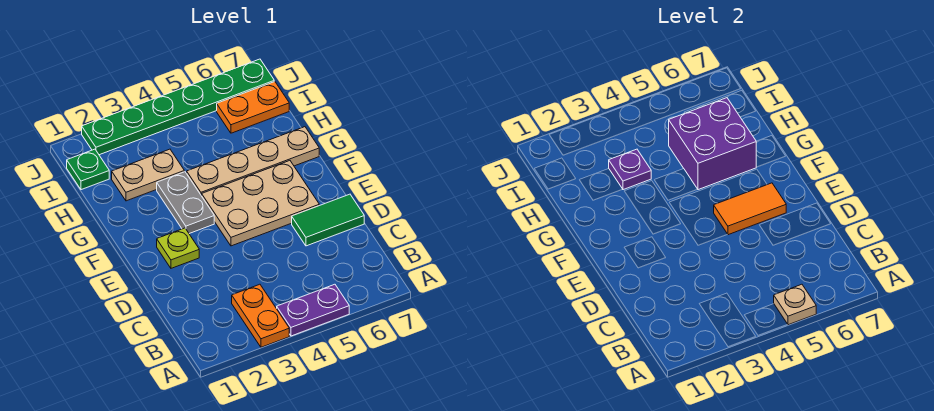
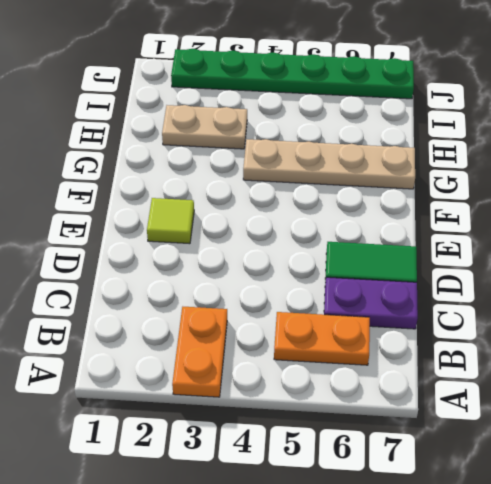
orange plate B5:B6 level 1 -> orange plate I6:I7 level 1
purple plate C6:C7 level 1 -> purple plate A4:A5 level 1
lime tile E2 level 1 -> lime plate E2 level 1
none -> tan plate E4:F6 level 1
none -> grey plate F3:G3 level 1
none -> green plate I1 level 1

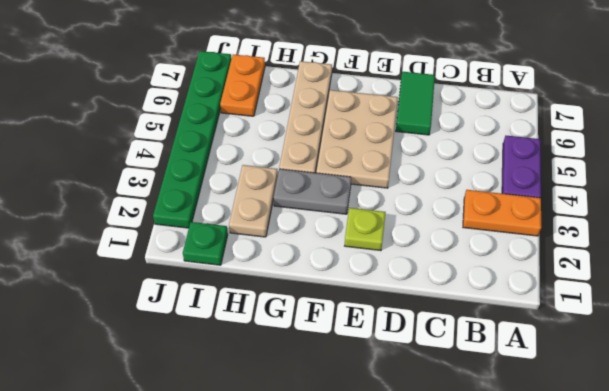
none -> tan plate A5 level 2
none -> orange tile E5:E6 level 2
none -> purple brick G5:H6 level 2

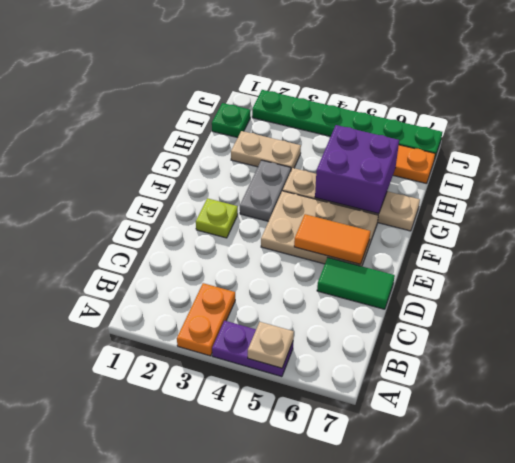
none -> purple plate H3 level 2

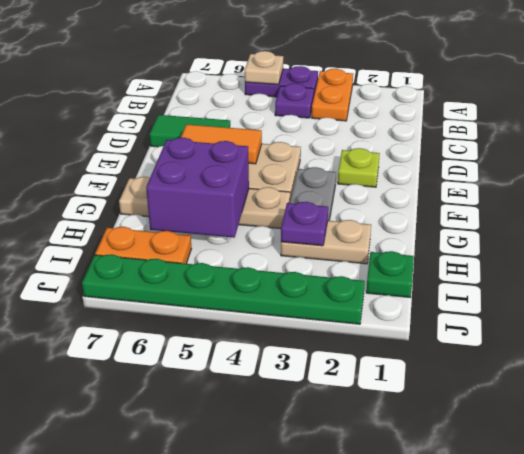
purple plate B4 level 1 -> none

